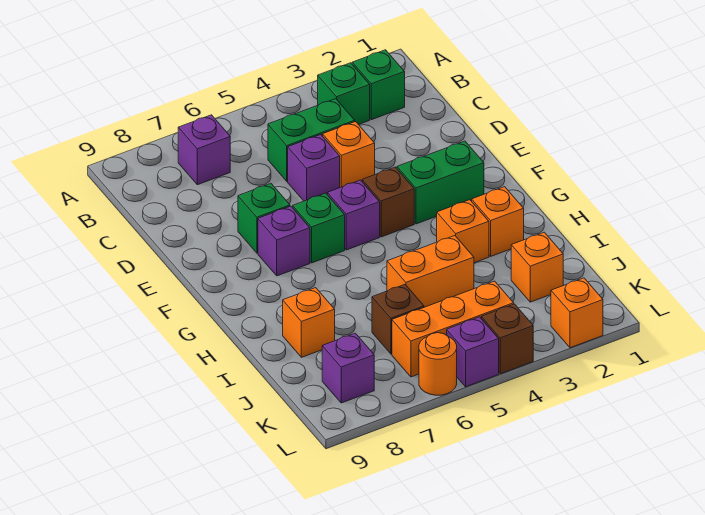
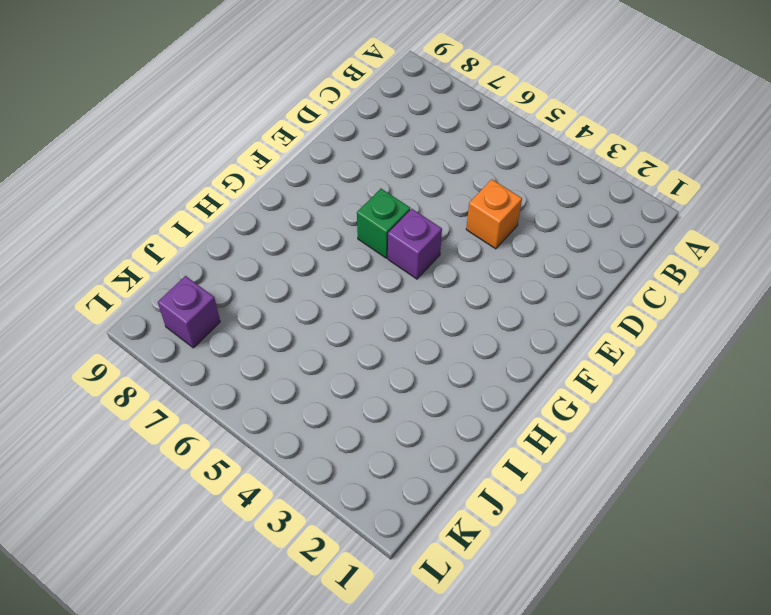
none -> green brick B2 level 1
none -> green brick B3 level 1
none -> purple brick B7 level 1

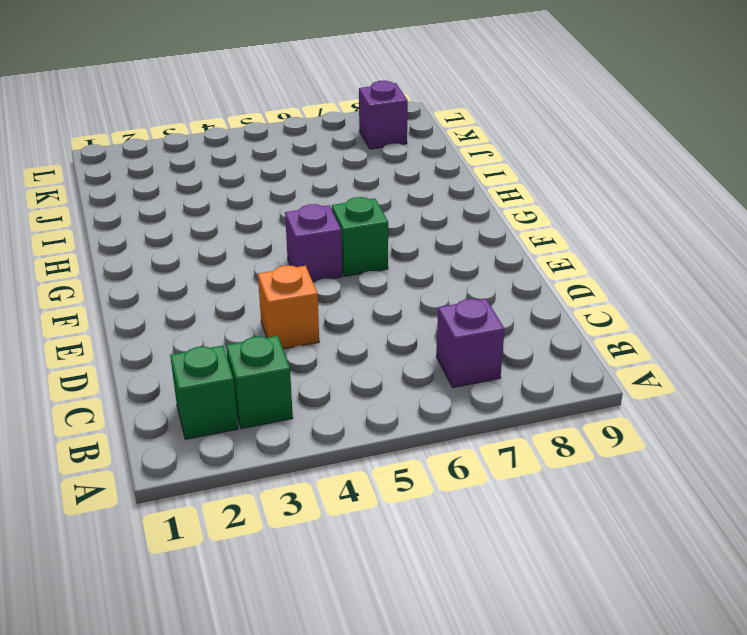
none -> green brick C4:C5 level 1
none -> purple brick D5 level 1
none -> green brick E7 level 1

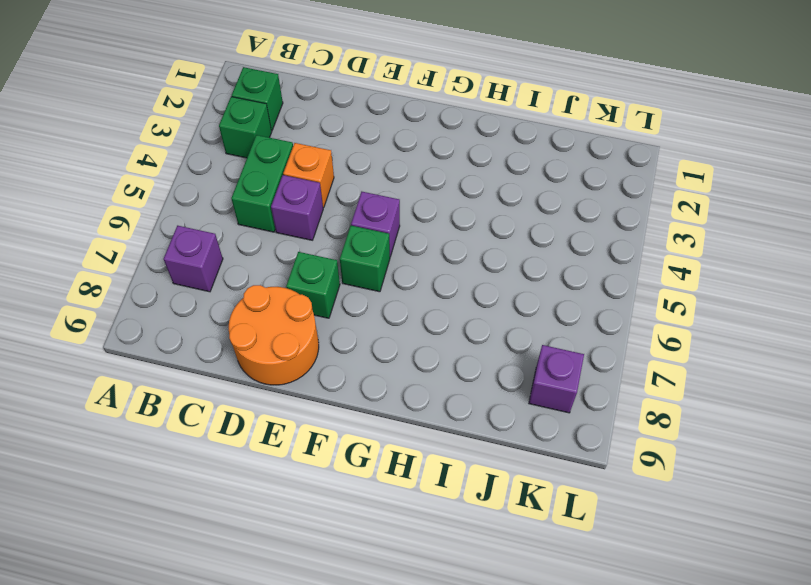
orange round brick D8:E9 level 1 -> none
none -> green brick F2:F3 level 1
none -> brown brick F4 level 1
none -> purple brick F7 level 1

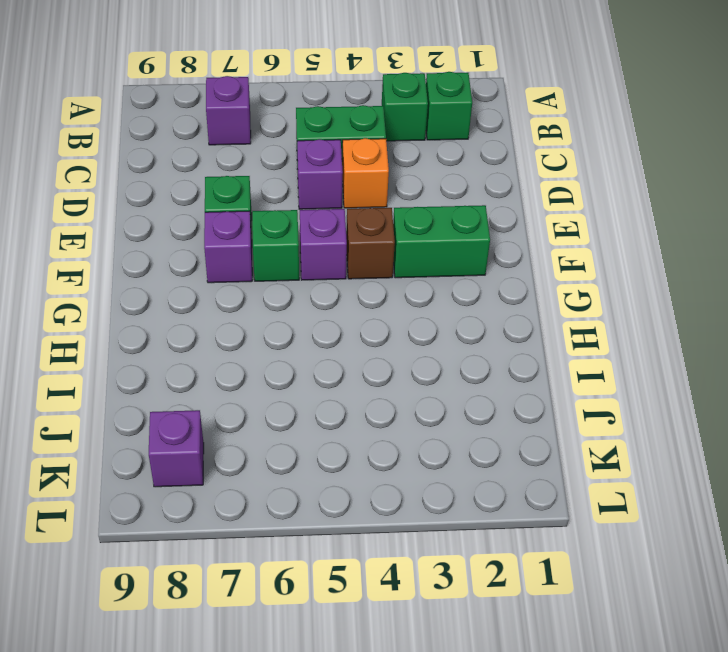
none -> orange brick H2 level 1
none -> orange brick H3 level 1
none -> orange brick I4:I5 level 1

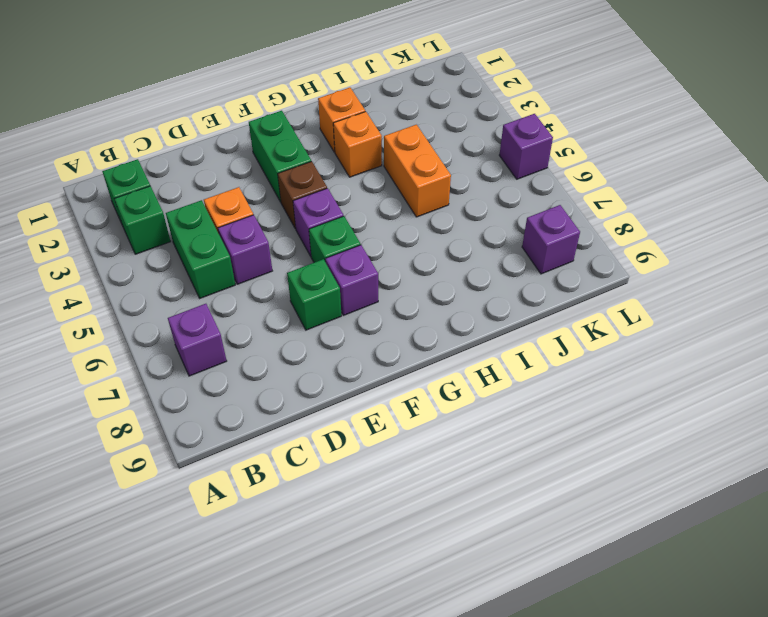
none -> orange brick I8 level 1
none -> orange brick J2 level 1
none -> brown brick J6 level 1

